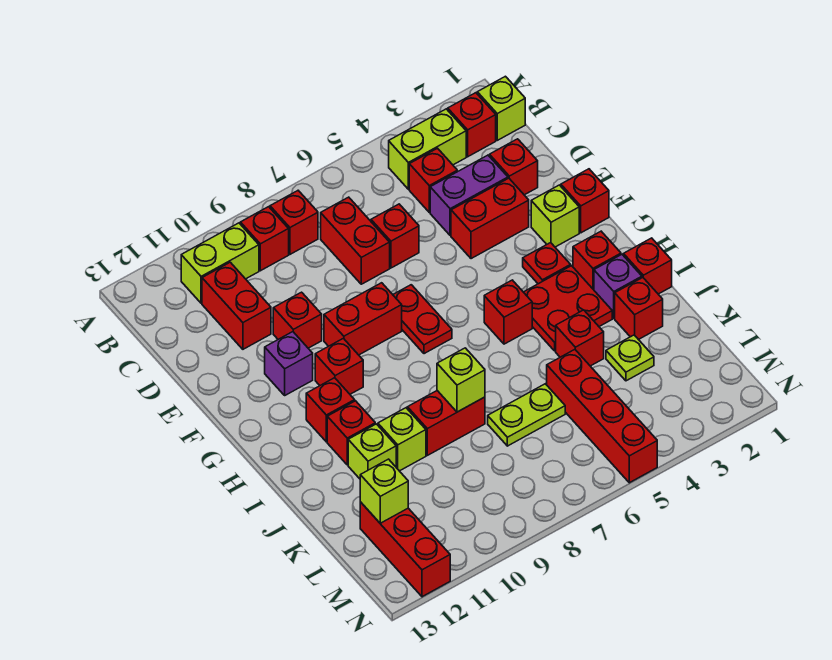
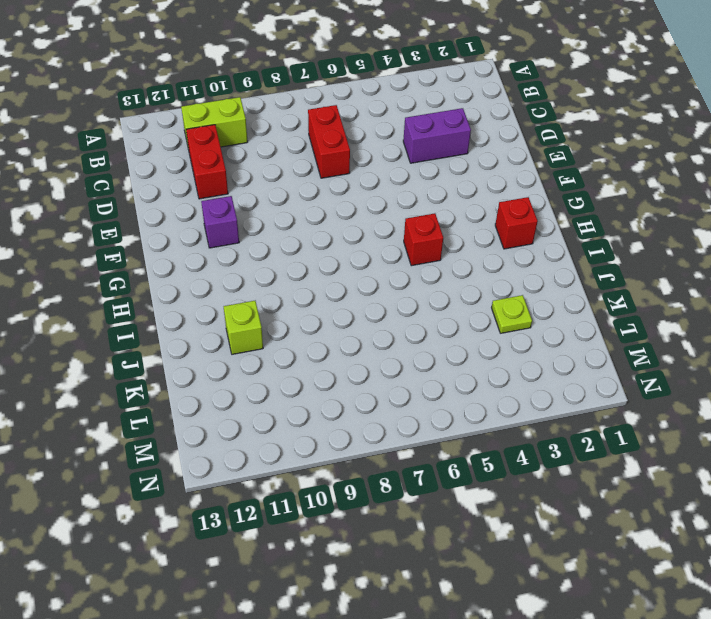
none -> lime brick B1 level 1
none -> red brick B2 level 1
none -> lime brick B3:B4 level 1
none -> red brick B8 level 1

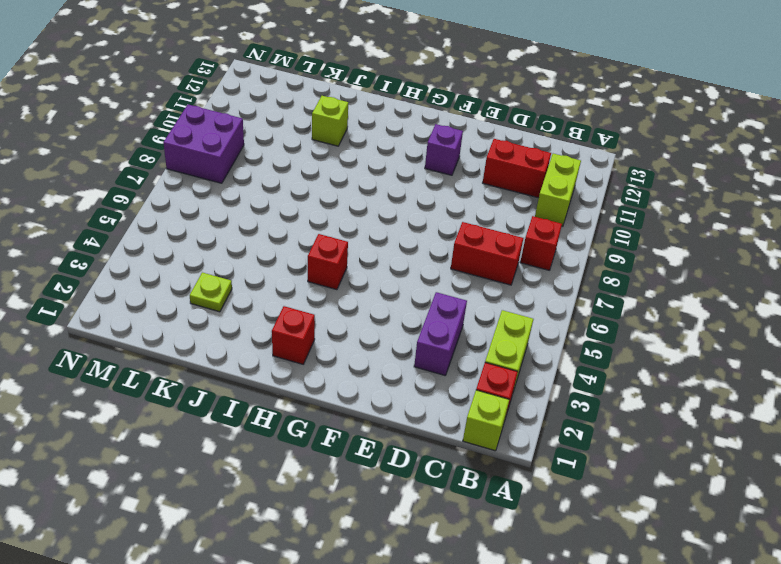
purple brick M8:N9 level 1 -> none
none -> red brick B9 level 1
none -> red brick C4 level 1
none -> red brick D2 level 1
none -> red brick D6 level 1

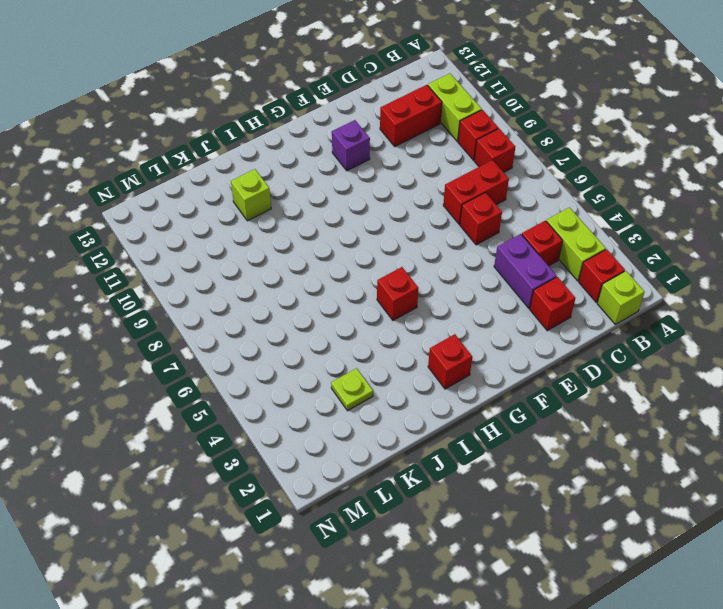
none -> red brick E3:E4 level 1
none -> red brick E10 level 1
none -> red brick F1 level 1
none -> lime brick F2 level 1

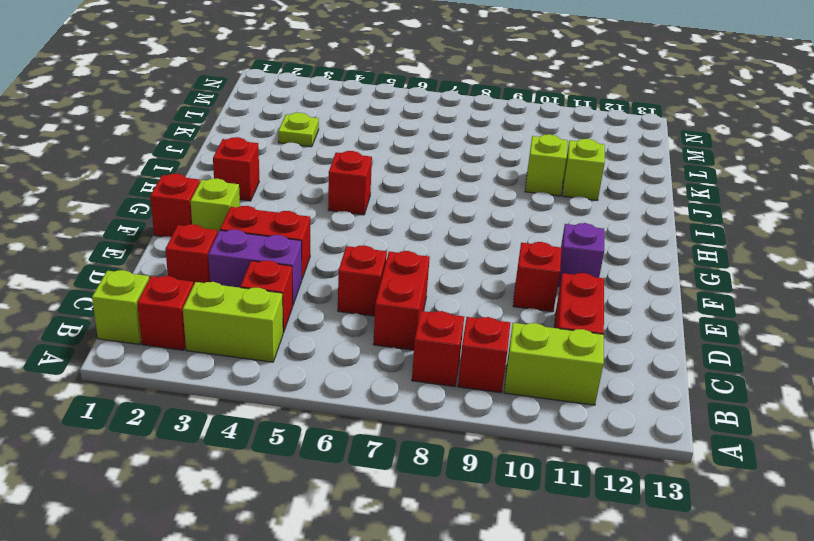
none -> red plate F7:G7 level 1
none -> red brick F8:F9 level 1
none -> red plate G3 level 1
none -> red brick G10 level 1

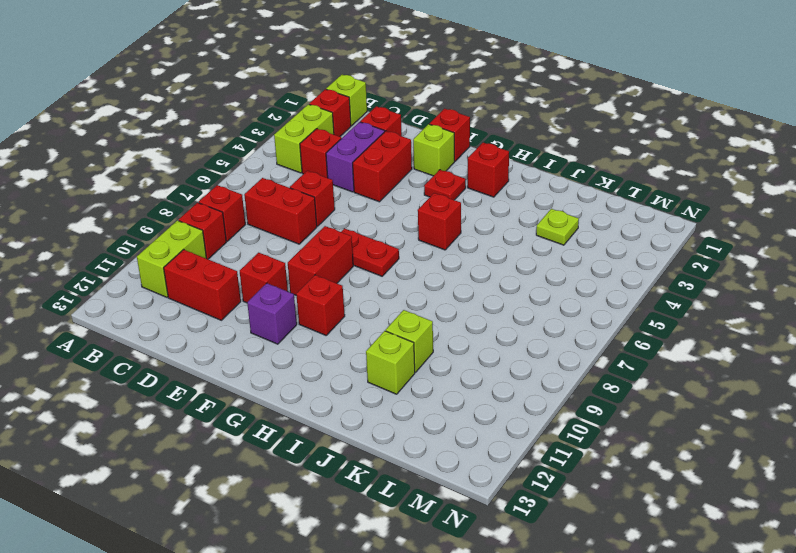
none -> red plate H3:I4 level 1
none -> red brick H11 level 1
none -> red brick I1 level 1
none -> purple brick I2 level 1

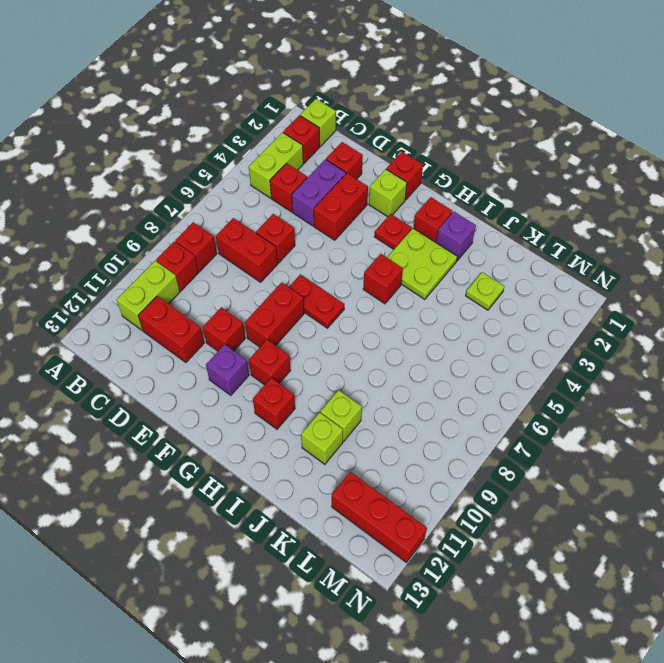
lime plate H3:I4 level 1 -> red plate H3:I4 level 1
none -> red brick I1 level 1
none -> red brick I11 level 1
none -> red brick J2 level 1
none -> red brick J4 level 1

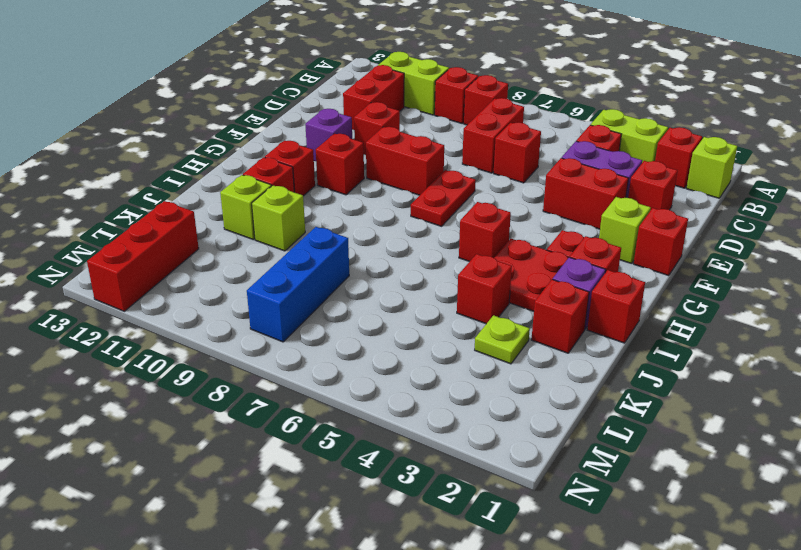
blue brick K8:M8 level 1 -> none
none -> red brick J8:J9 level 1
none -> red brick K5:N5 level 1
none -> lime plate K6:K7 level 1
none -> lime brick J8 level 2

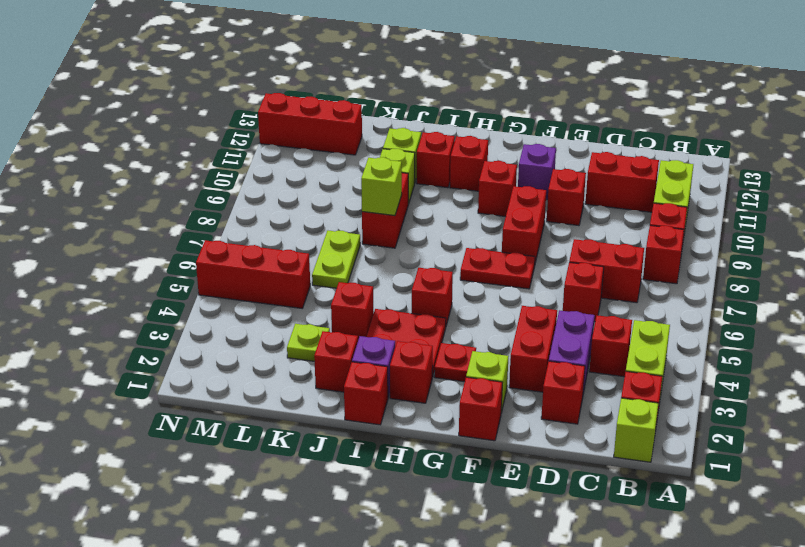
red brick L5:N5 level 1 -> red brick K5:N5 level 1
none -> lime brick L12 level 2

